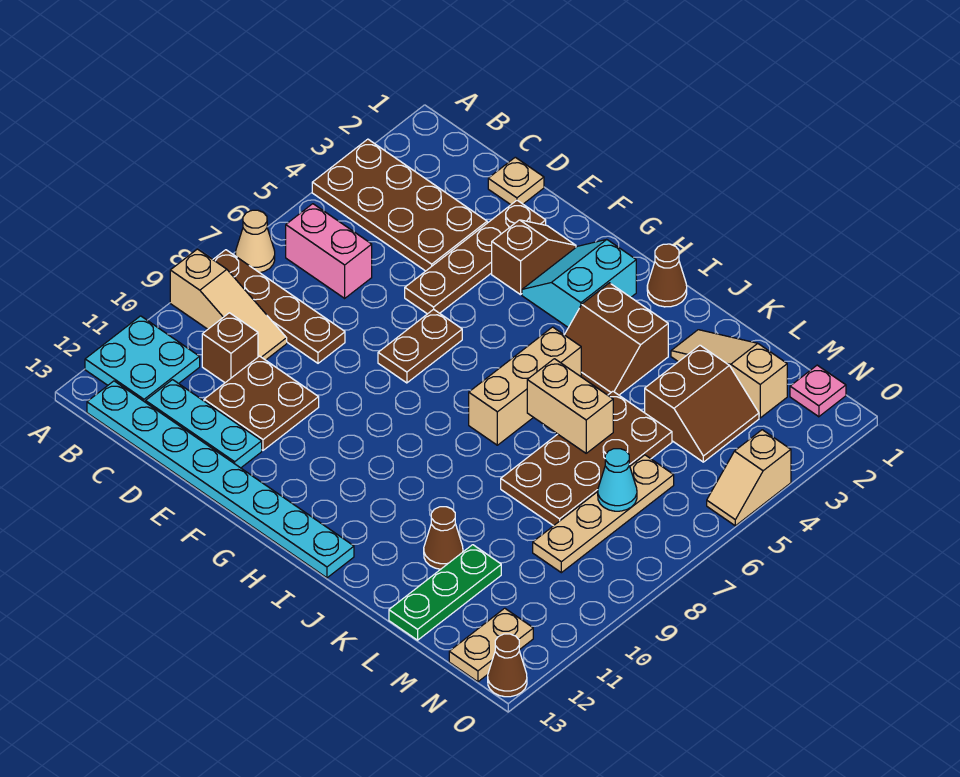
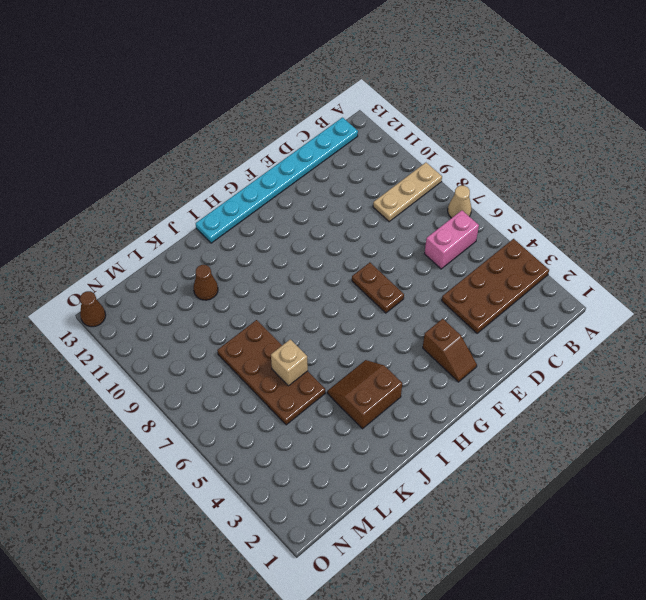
tan plate A9:C9 level 1 -> tan slope A9:C9 level 1 top A
tan brick K6 level 2 -> tan brick J6:K6 level 2
none -> brown plate A8:D8 level 1
none -> cyan plate A11:B12 level 1
none -> brown brick C10 level 1
none -> cyan plate C12:E12 level 1

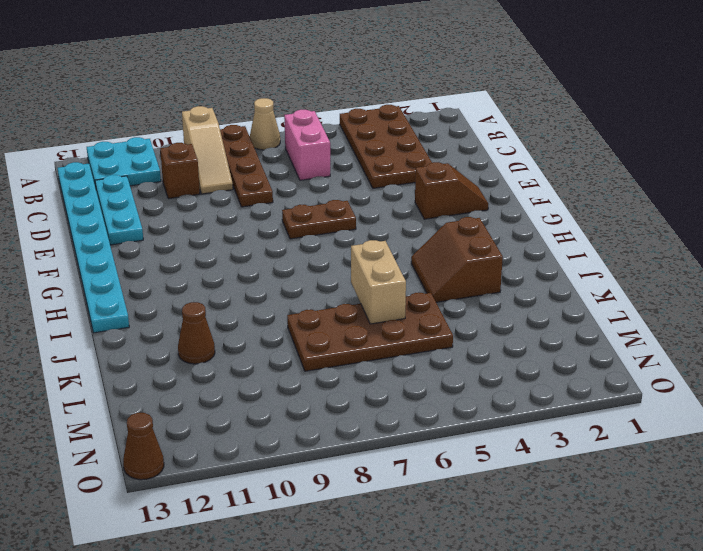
none -> tan plate D1 level 1
none -> brown plate D10:E11 level 1
none -> brown plate E2:E5 level 1
none -> cyan slope G2:H3 level 1 top H

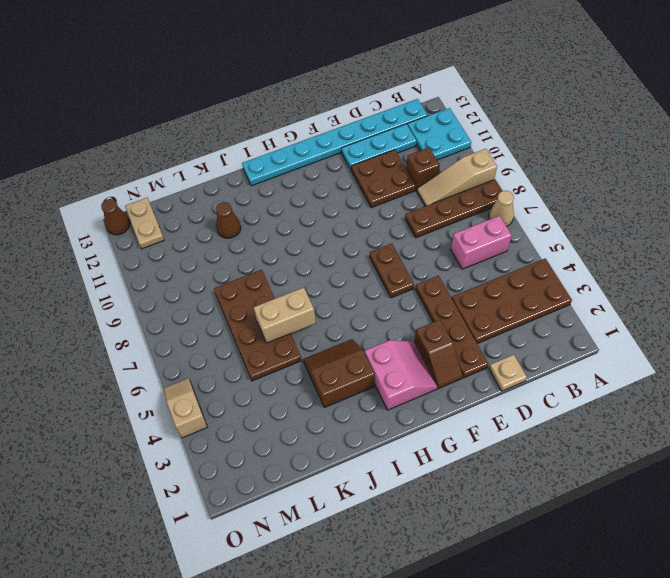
pink slope G2:H3 level 1 top H -> cyan slope G2:H3 level 1 top H
none -> brown cone I1 level 1
none -> tan brick I5:I7 level 1
none -> tan slope K2:M2 level 1 top M
none -> brown slope L3:M4 level 1 top L

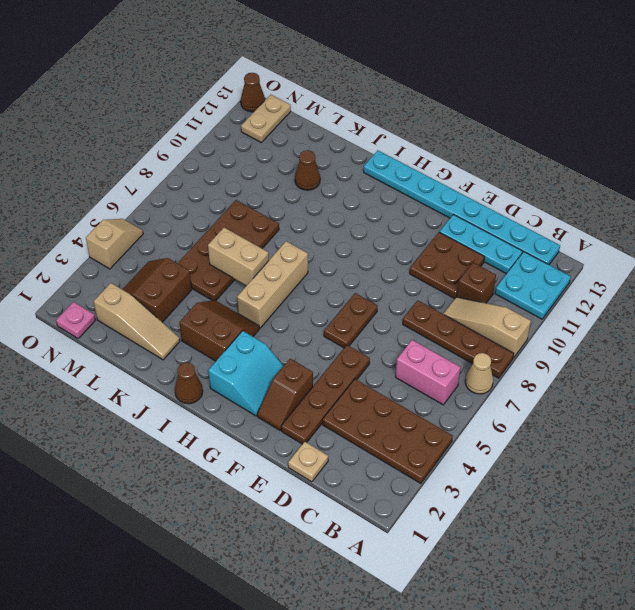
none -> green plate L11:L13 level 1
none -> tan plate M6:M9 level 1
none -> cyan cone M7 level 2

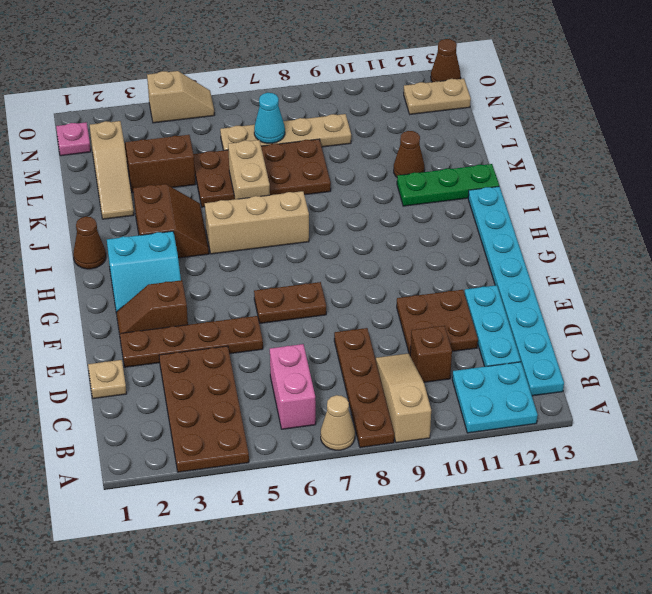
green plate J11:J13 level 1 -> green plate L11:L13 level 1

